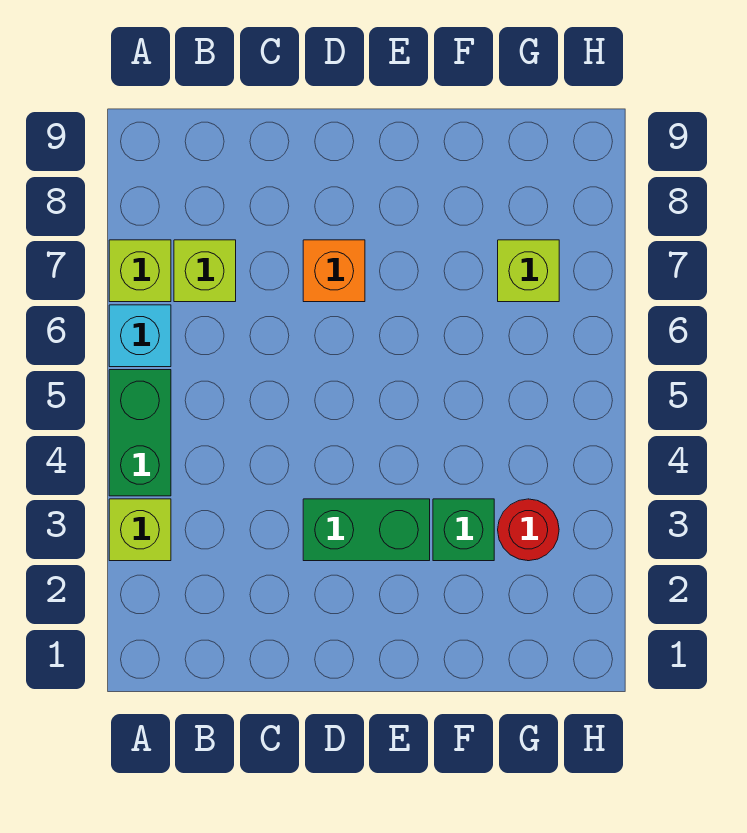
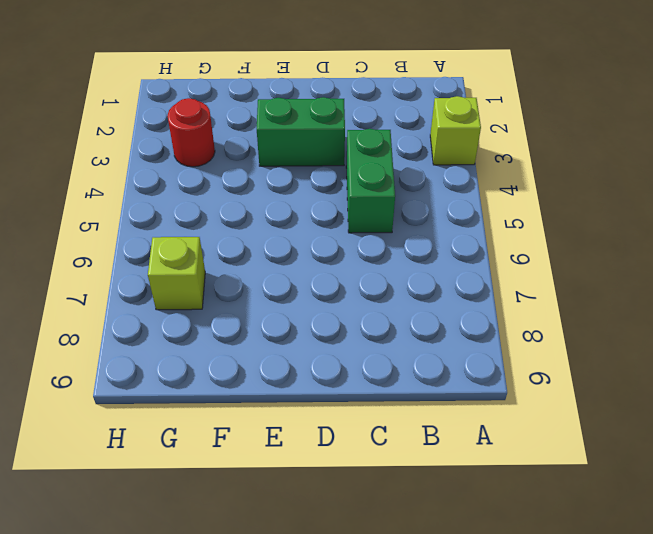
green brick C4:C5 level 1 -> green brick A4:A5 level 1
none -> cyan brick A6 level 1
none -> lime brick A7 level 1

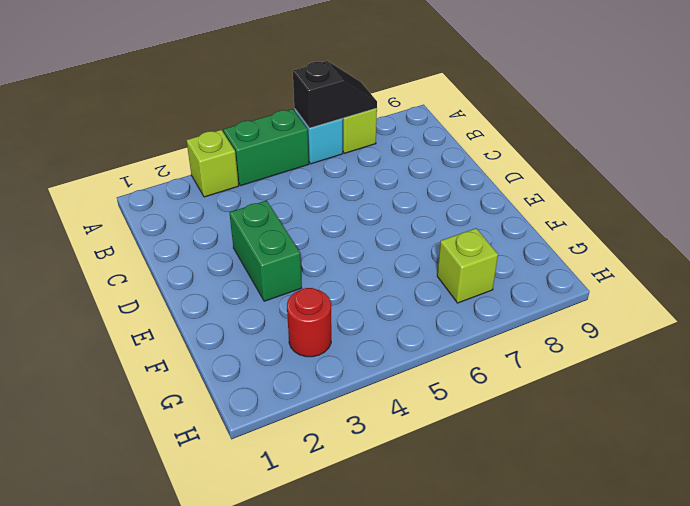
black slope A6:A7 level 2 top 6 -> none
none -> lime brick B7 level 1
none -> orange brick D7 level 1

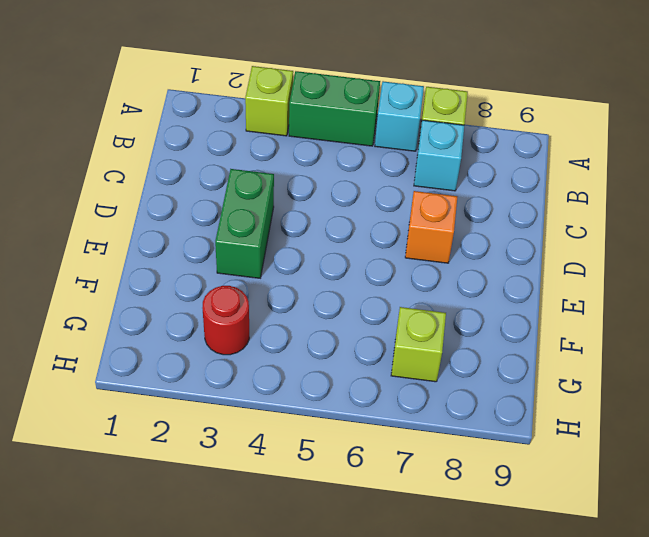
cyan brick B7 level 1 -> lime brick B7 level 1
none -> green brick F3 level 1

